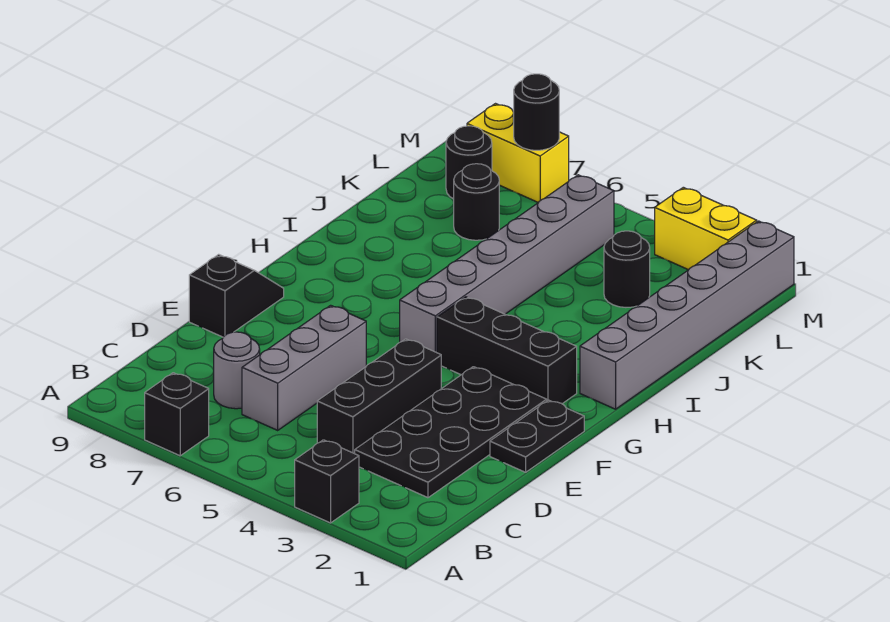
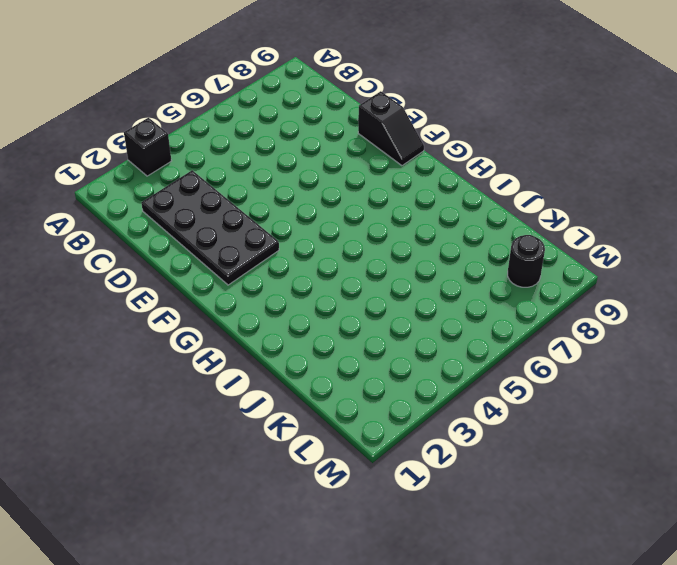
none -> black brick A7 level 1
none -> black brick C4:E4 level 1
none -> grey brick C6:E6 level 1

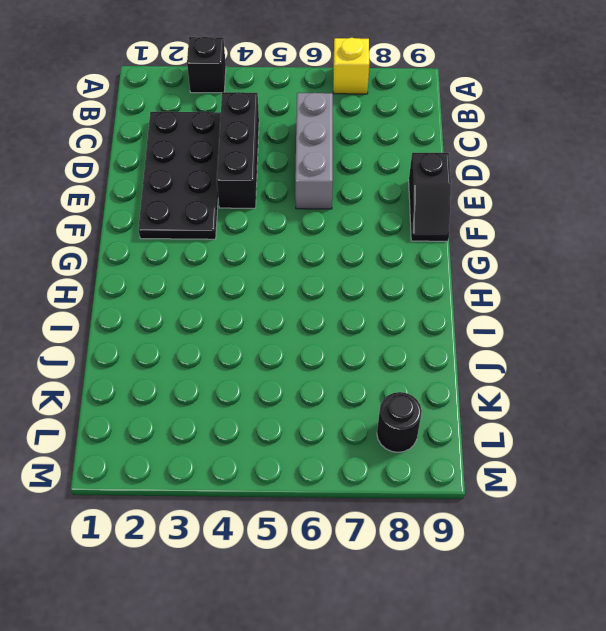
yellow brick A7 level 1 -> black brick A7 level 1
none -> grey round brick C7 level 1
none -> black plate E1:F1 level 1
none -> black brick G2:G4 level 1

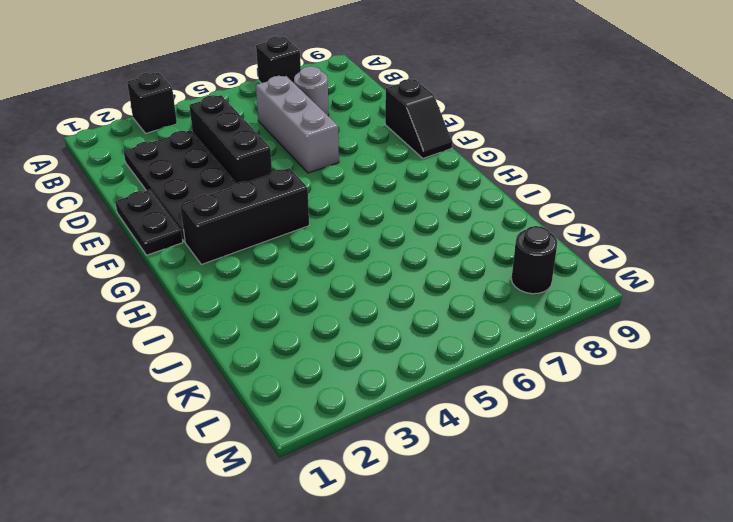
none -> grey brick G5:L5 level 1
none -> grey brick H1:M1 level 1
none -> black round brick K3 level 1

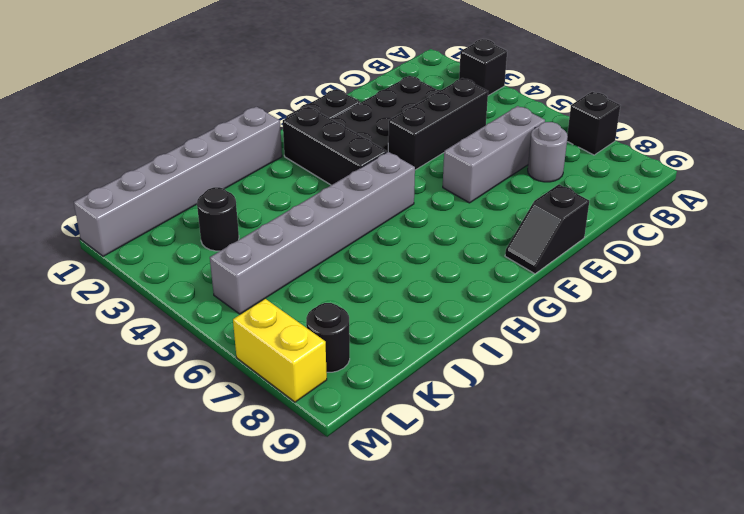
none -> black round brick K7 level 1
none -> yellow brick M2:M3 level 1
none -> black round brick M7 level 2

